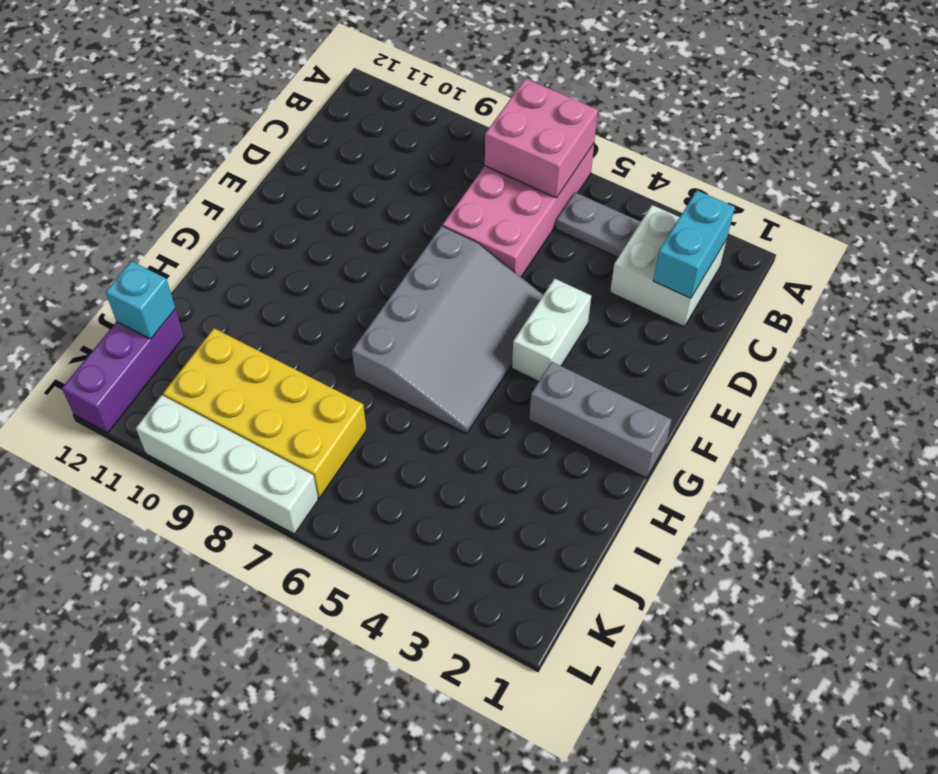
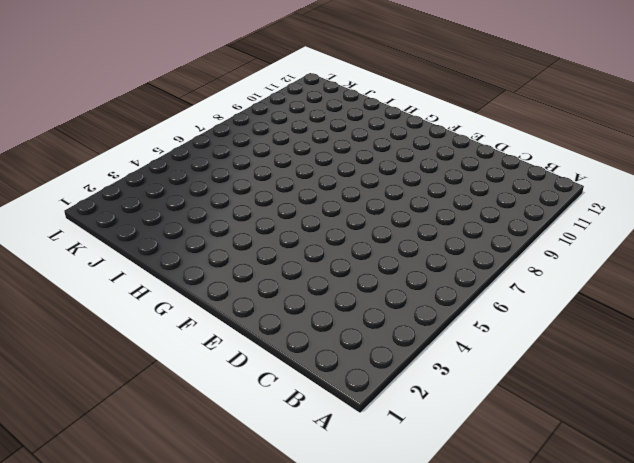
none -> pink brick A6:D7 level 1
none -> white brick B2:C3 level 1
none -> grey plate B4:B5 level 1

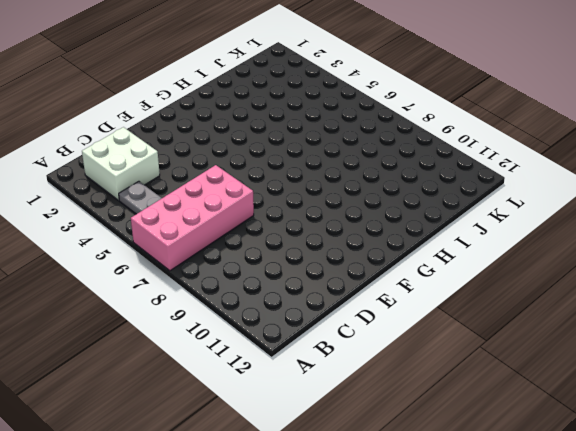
none -> white brick E4:F4 level 1
none -> grey slope E5:H7 level 1 top 7
none -> grey brick G1:G3 level 1

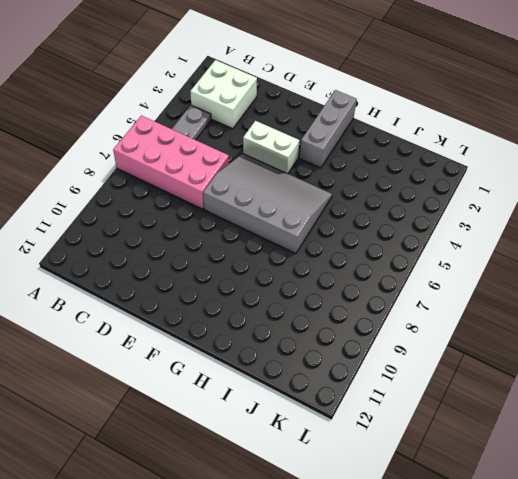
none -> yellow brick J7:K10 level 1
none -> purple brick J12:L12 level 1
none -> white brick L7:L10 level 1

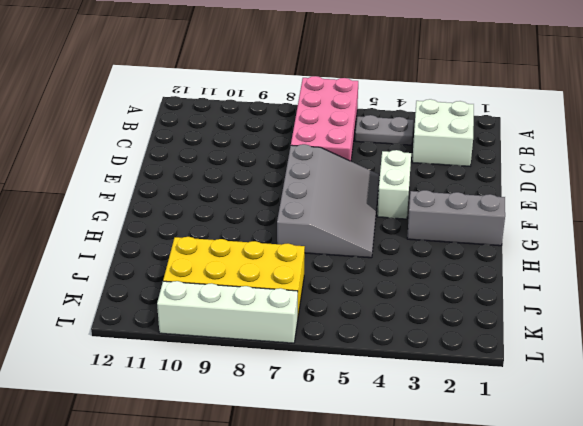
none -> purple brick J12:L12 level 1
none -> pink brick A6:B7 level 2
none -> cyan brick B2:C2 level 2

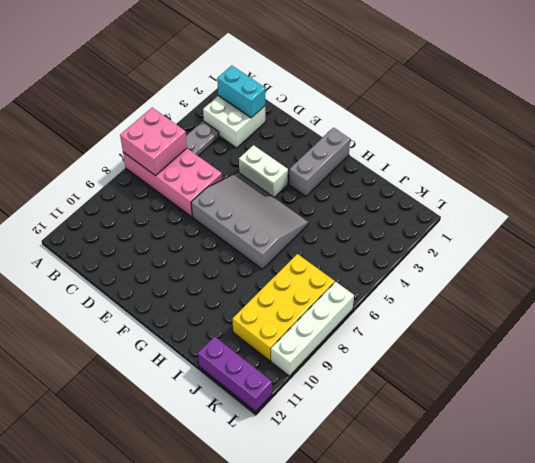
none -> cyan brick J12 level 2

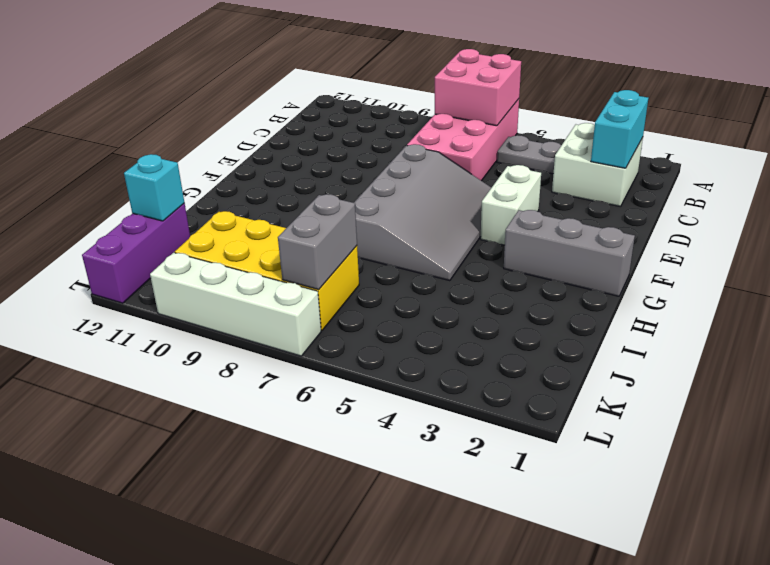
grey brick J7:K7 level 2 -> none

